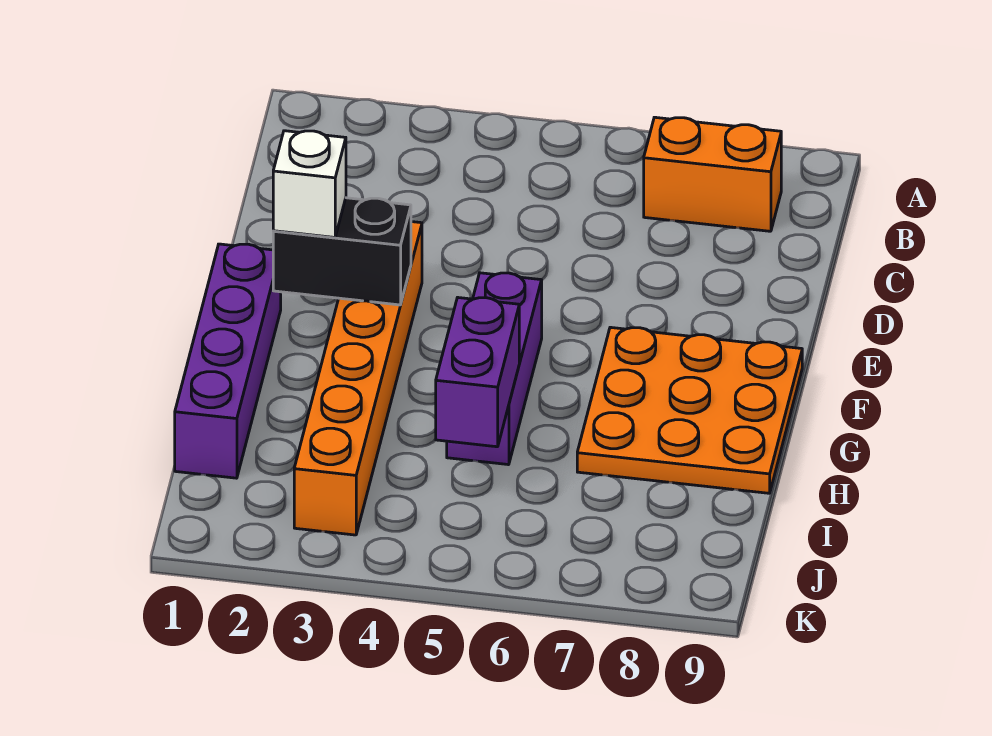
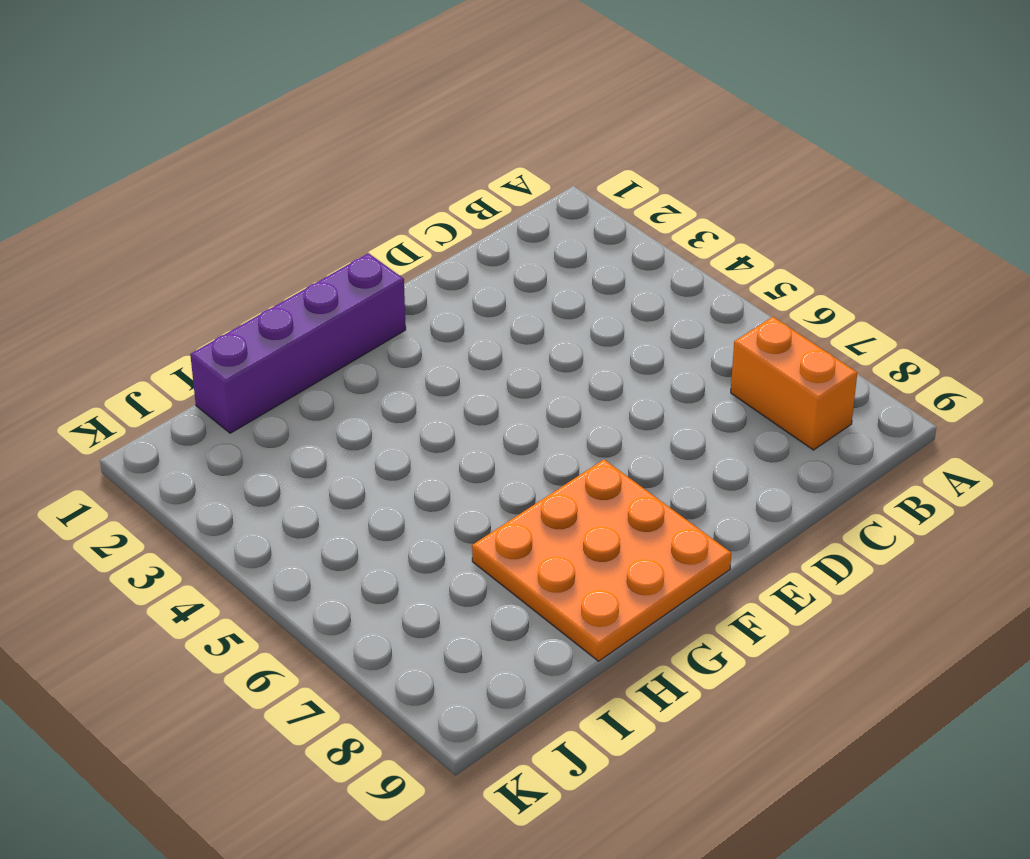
none -> orange brick E3:J3 level 1
none -> purple brick F5:H5 level 1

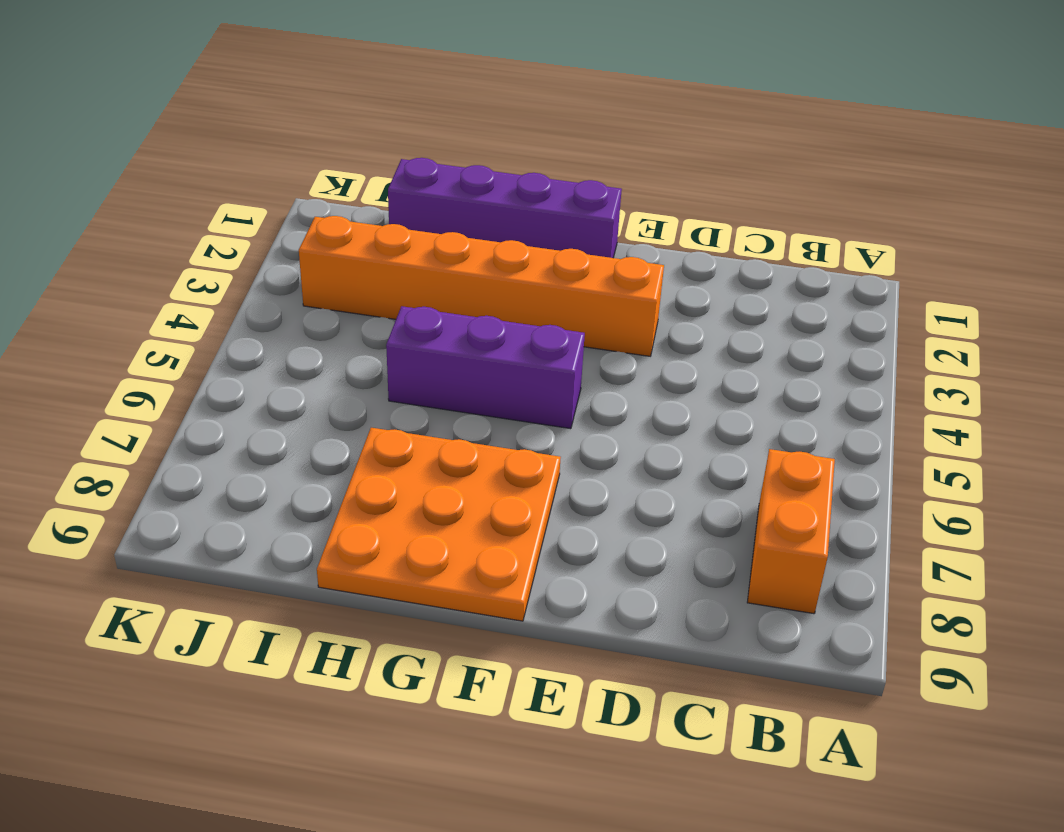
none -> black brick F2:F3 level 2
none -> purple brick H5:I5 level 2

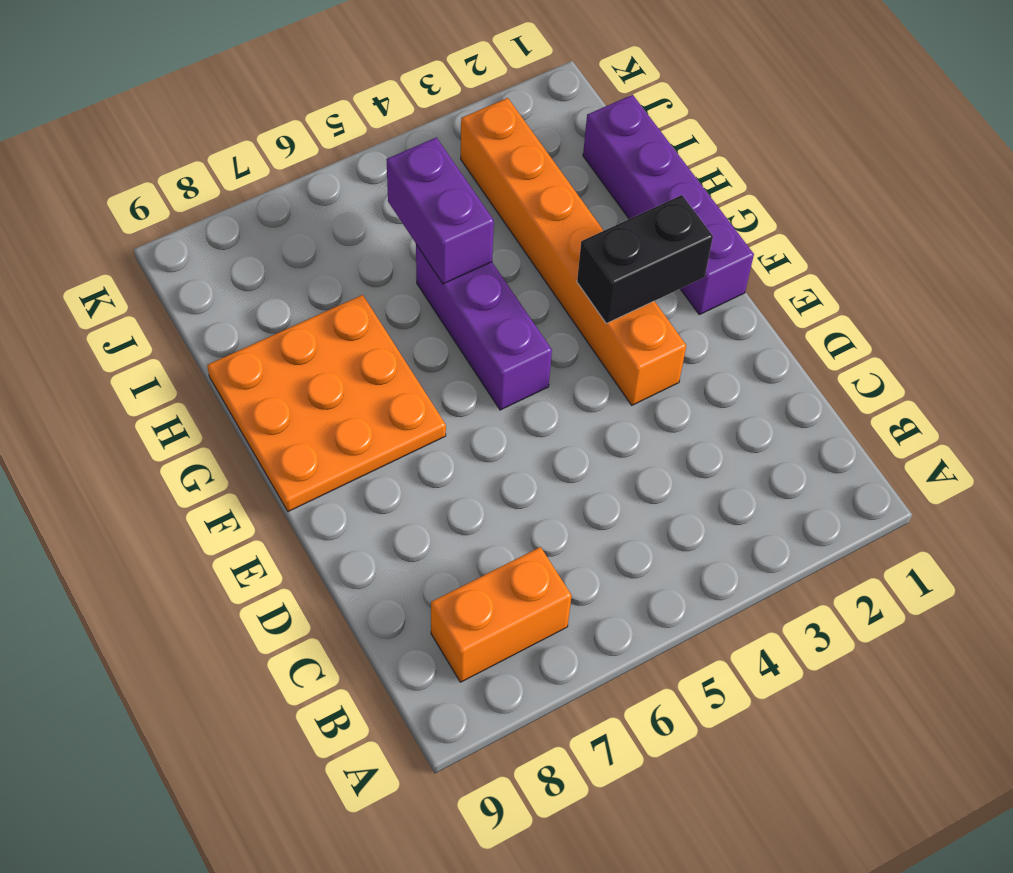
none -> white brick F2 level 3

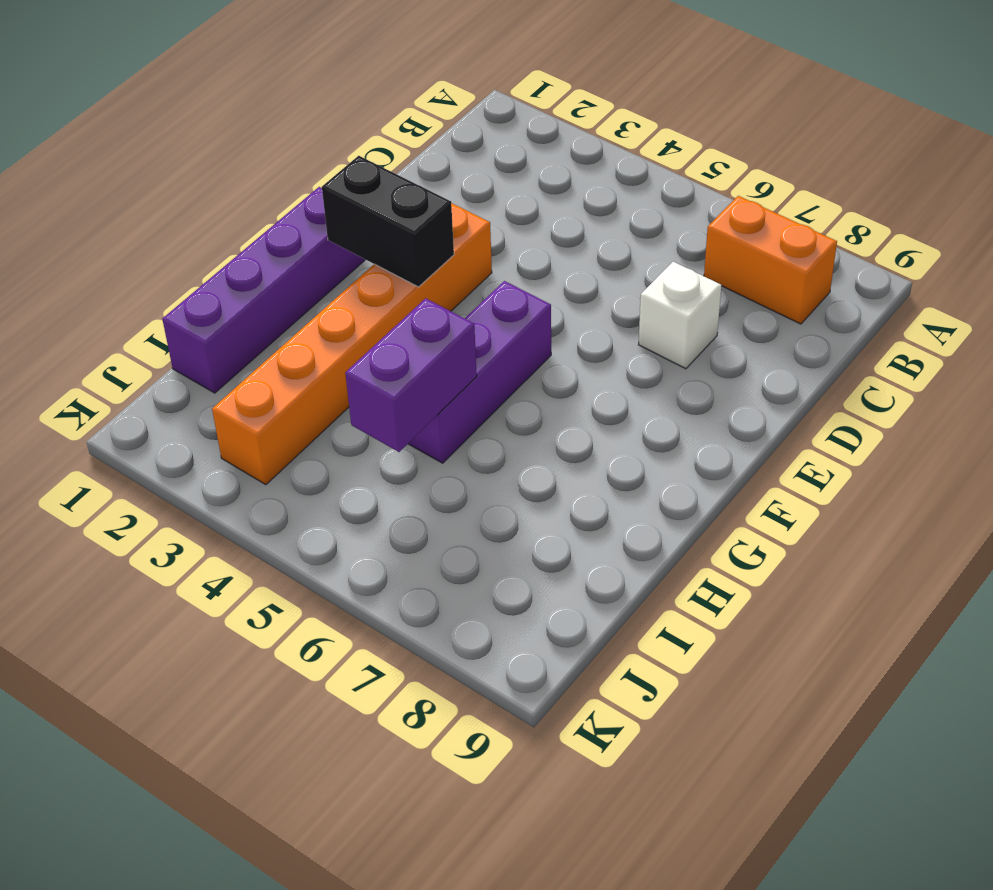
white brick D7 level 1 -> white brick F2 level 3
none -> orange plate F7:H9 level 1

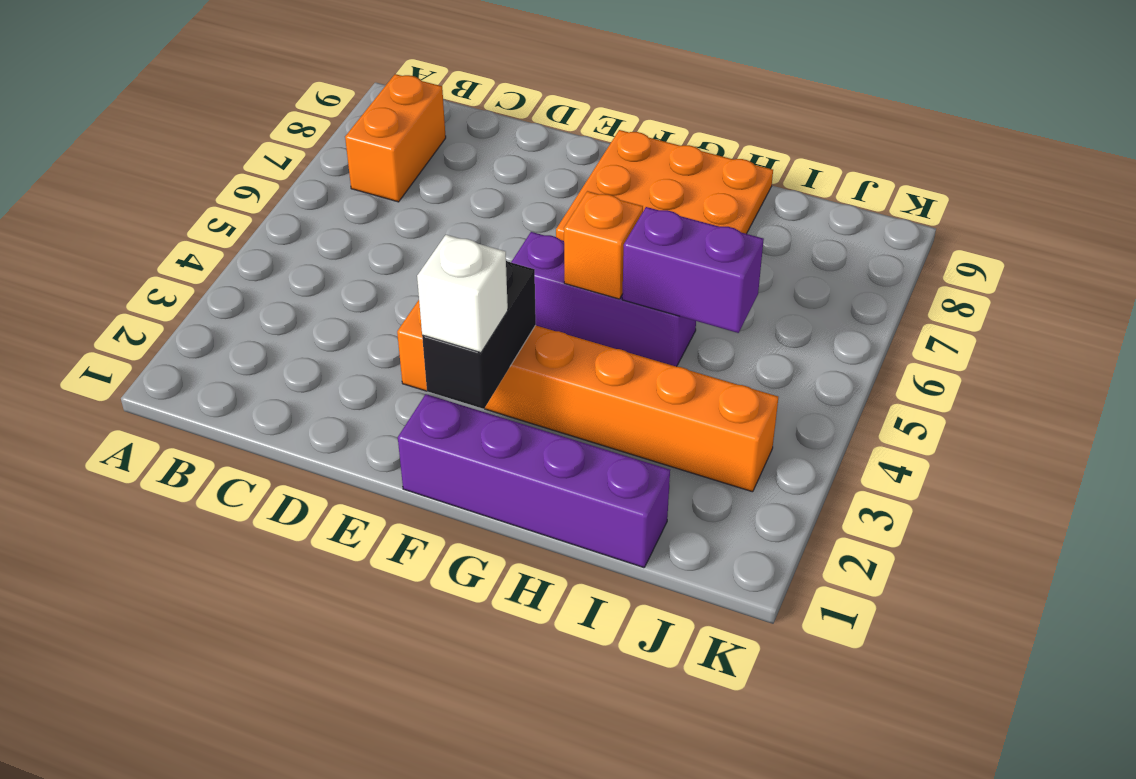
orange brick G5 level 2 -> none

